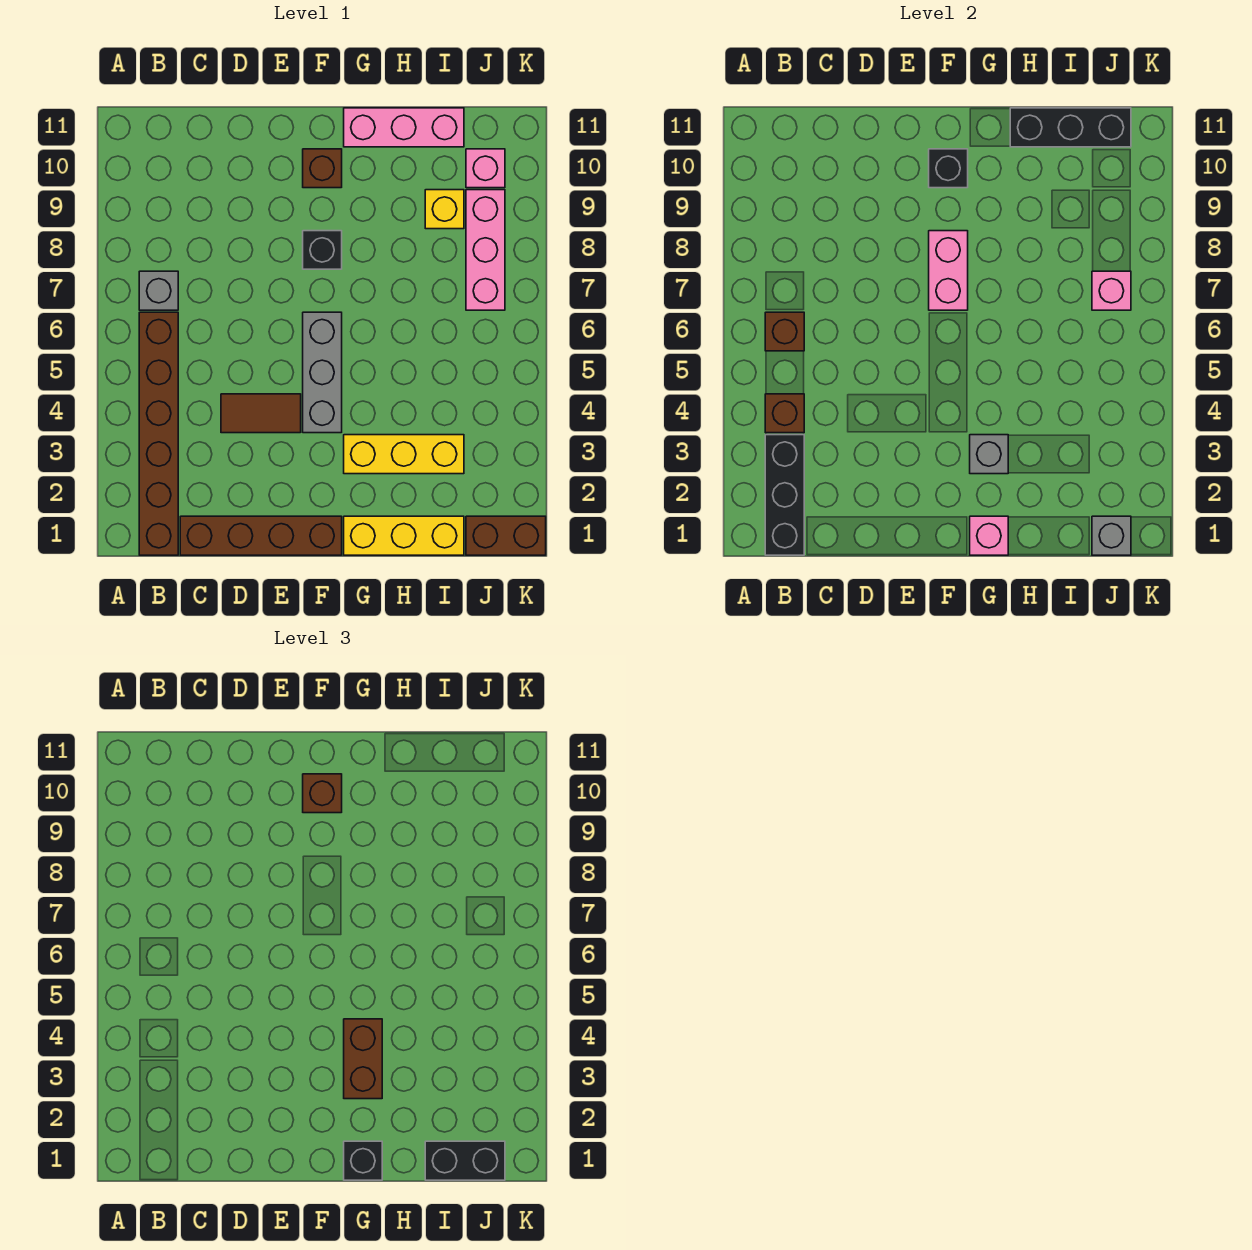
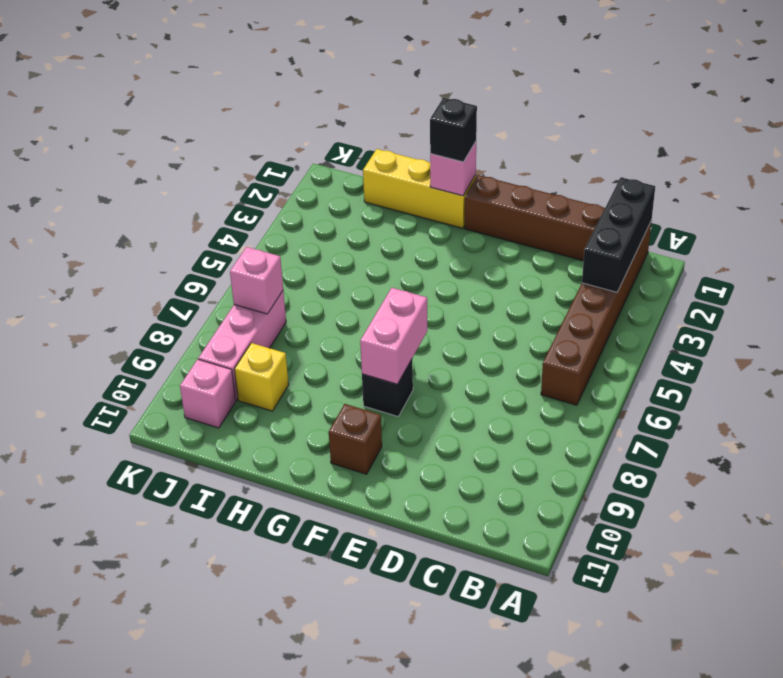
none -> grey brick B7 level 1
none -> brown tile D4:E4 level 1
none -> grey brick F4:F6 level 1

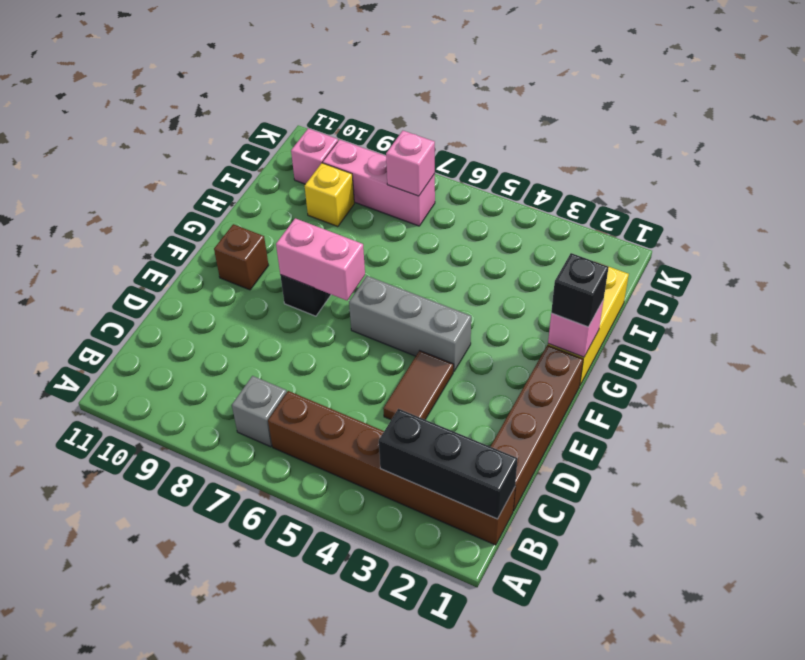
none -> yellow brick G3:I3 level 1
none -> pink brick G11:I11 level 1
none -> brown brick J1:K1 level 1

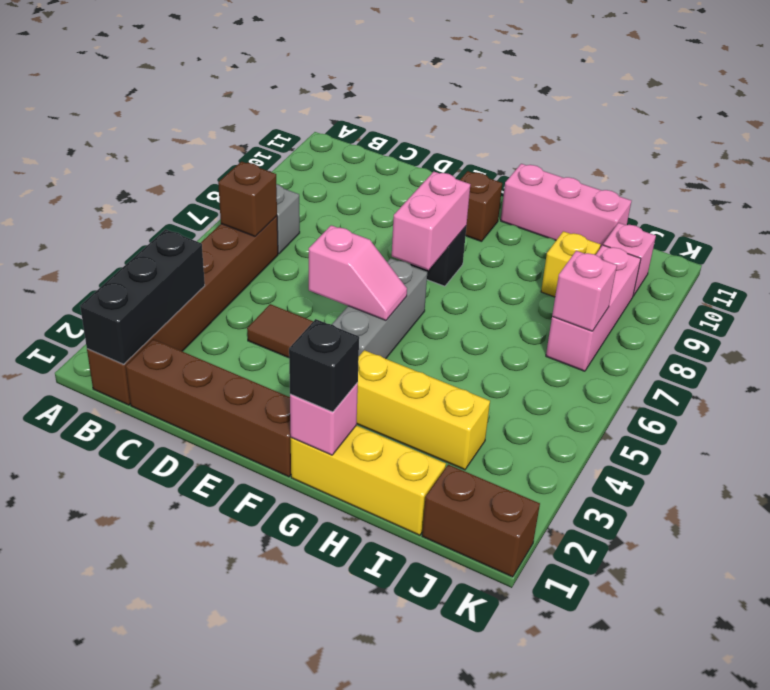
pink slope E5:F5 level 2 top E -> none
none -> brown brick B4 level 2
none -> black brick F10 level 2
none -> grey brick G3 level 2

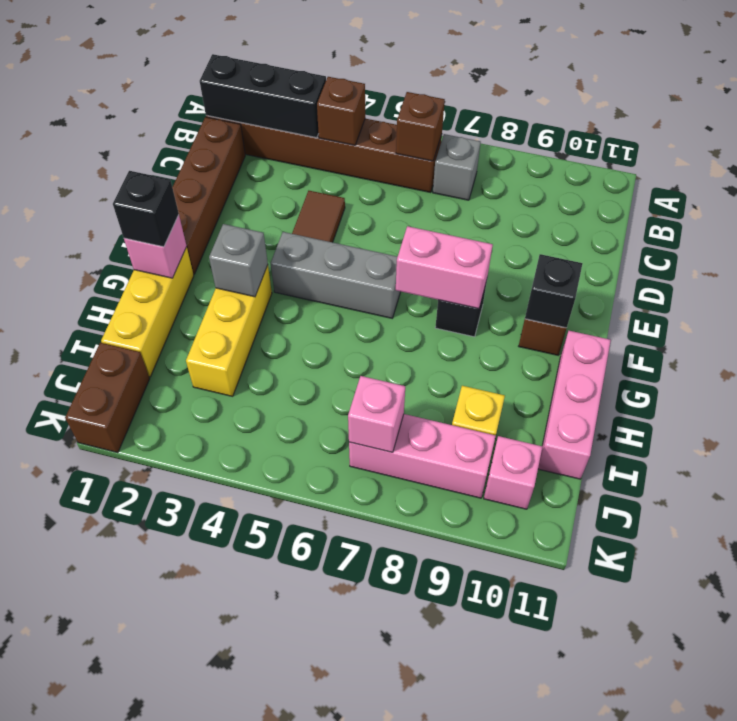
none -> black brick H11:J11 level 2
none -> grey brick J1 level 2
none -> brown brick F10 level 3

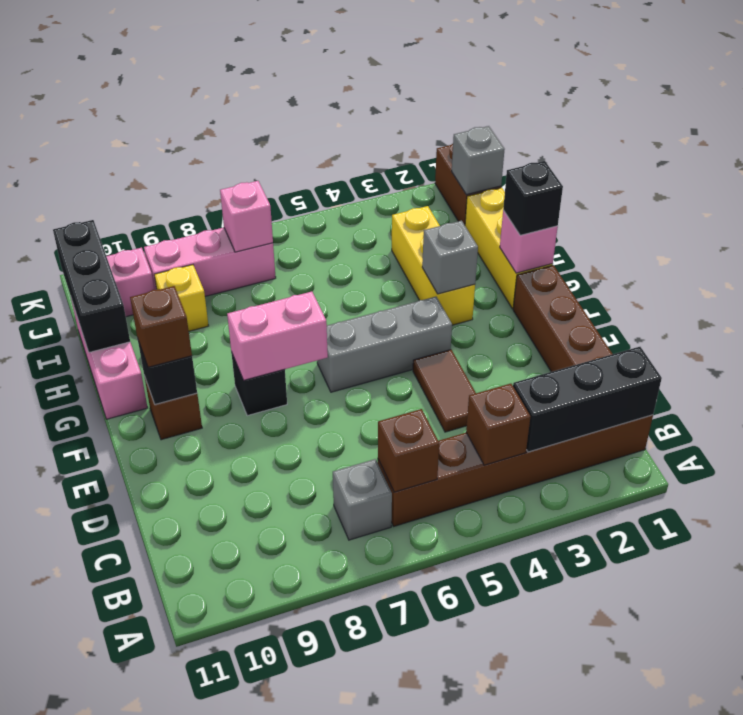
none -> brown brick G3:G4 level 3
none -> black brick I1:J1 level 3

